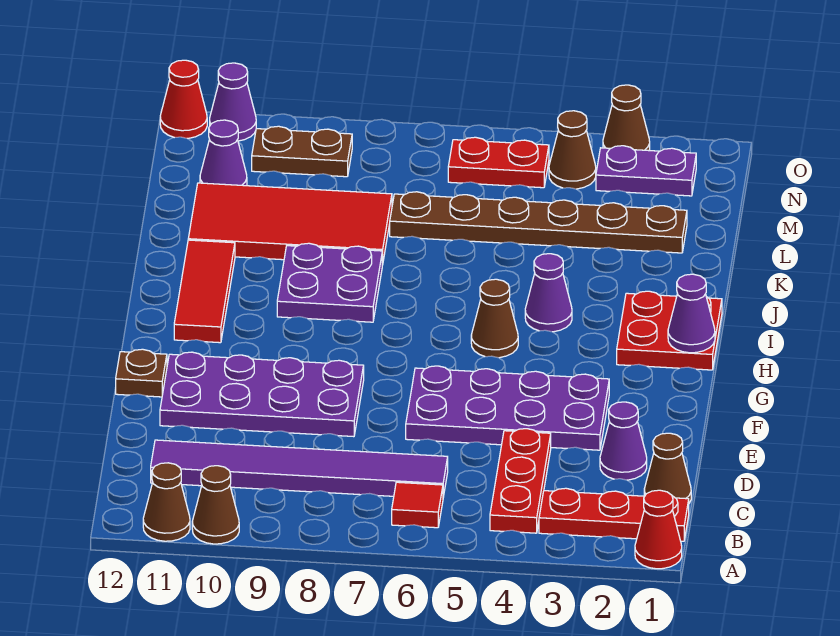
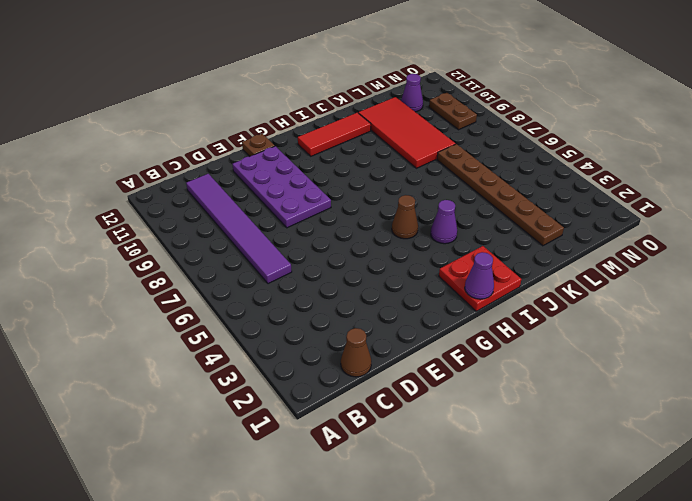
none -> red cone A1 level 1
none -> brown cone A10 level 1
none -> brown cone A11 level 1

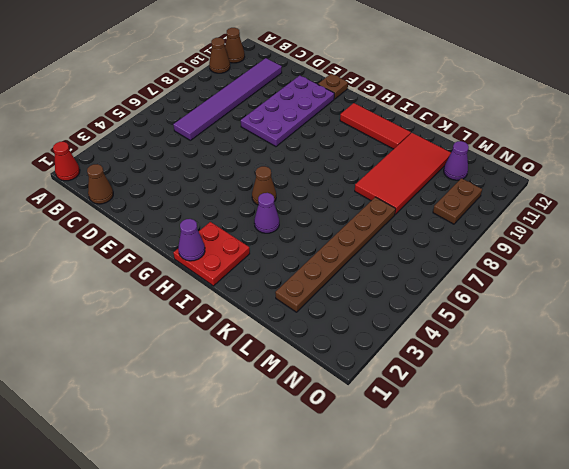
none -> red plate B1:B3 level 1
none -> red plate B4:D4 level 1
none -> red tile B6 level 1

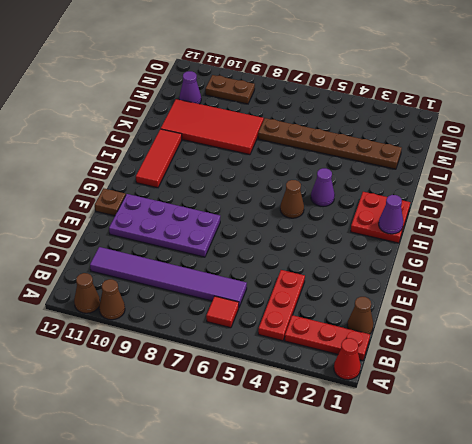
none -> purple cone D2 level 1
none -> purple plate E3:F6 level 1
none -> purple plate I8:J9 level 1

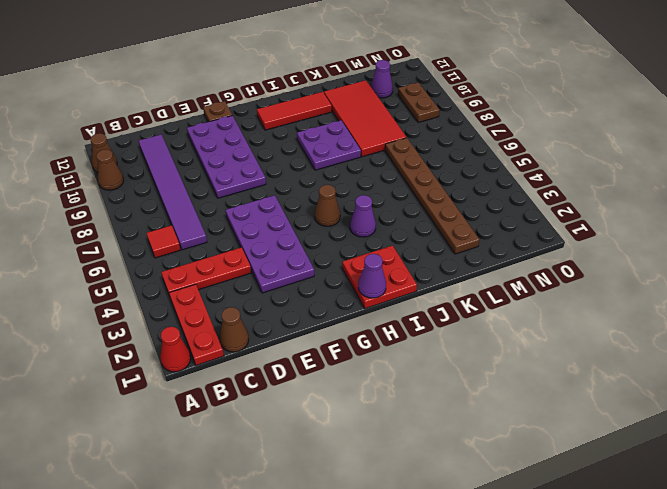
none -> purple cone D2 level 1
none -> purple plate N2:N3 level 1
none -> brown cone N4 level 1

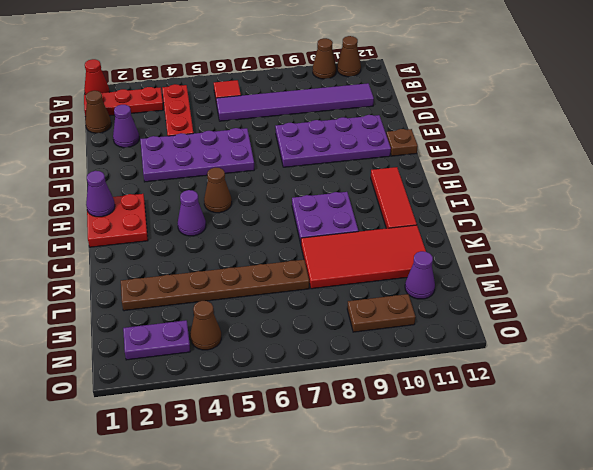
none -> red plate N5:N6 level 1
none -> brown cone O3 level 1
none -> purple cone O11 level 1

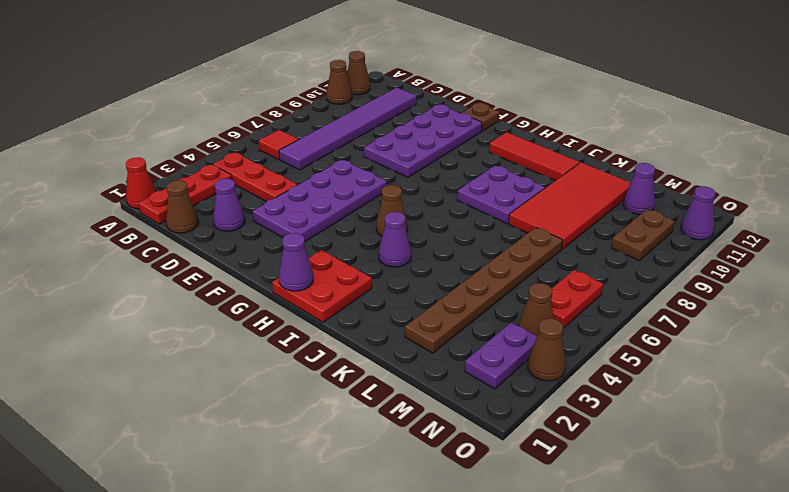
none -> red cone O12 level 1

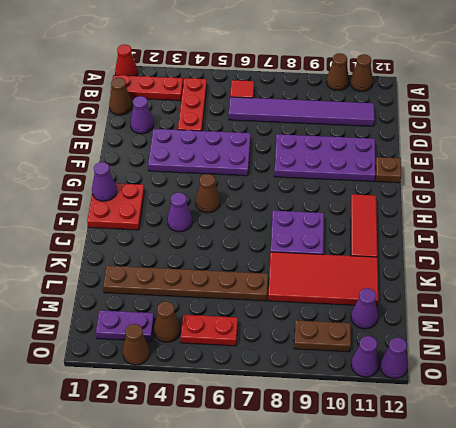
purple cone O12 level 1 -> red cone O12 level 1

